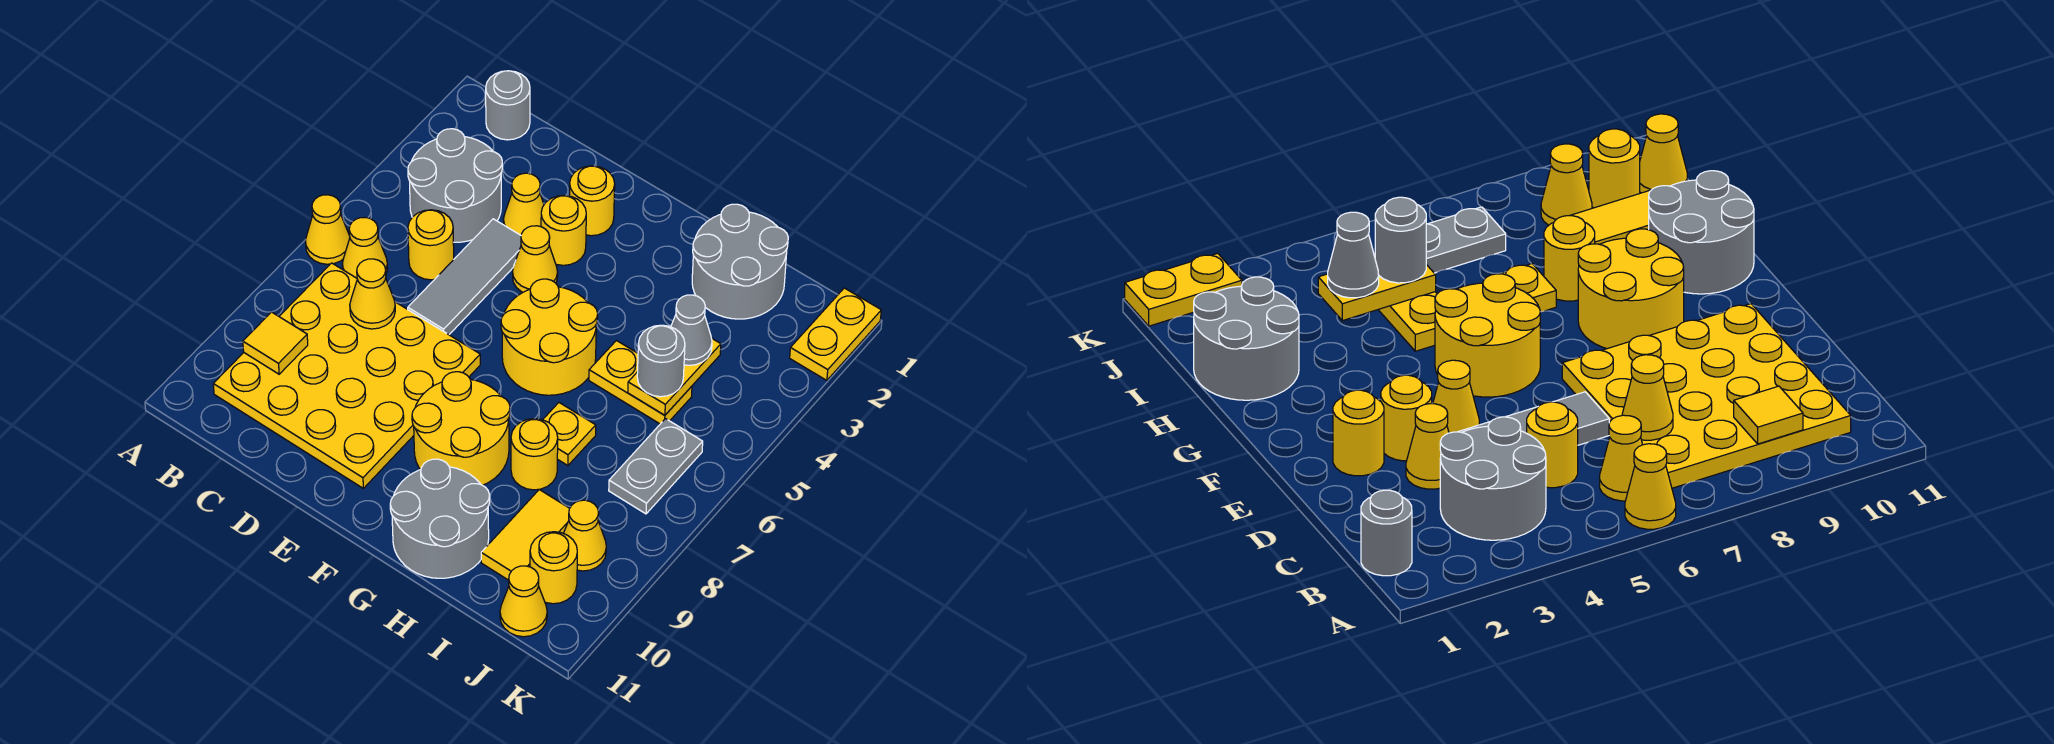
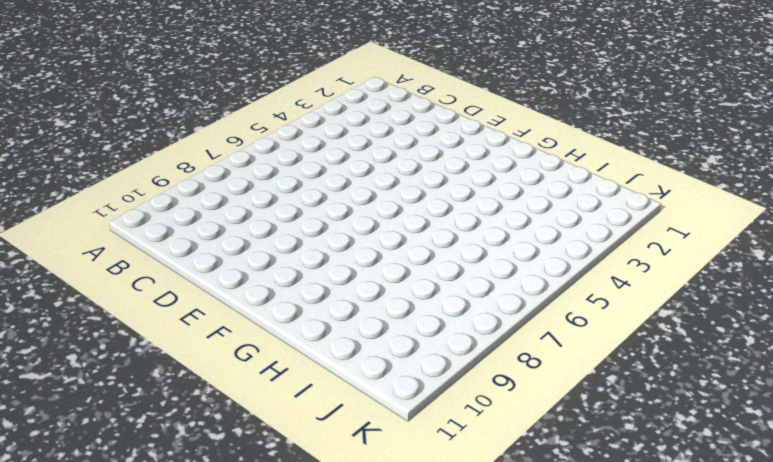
none -> yellow cone A6 level 1
none -> grey round brick B1 level 1
none -> grey round brick B3:C4 level 1

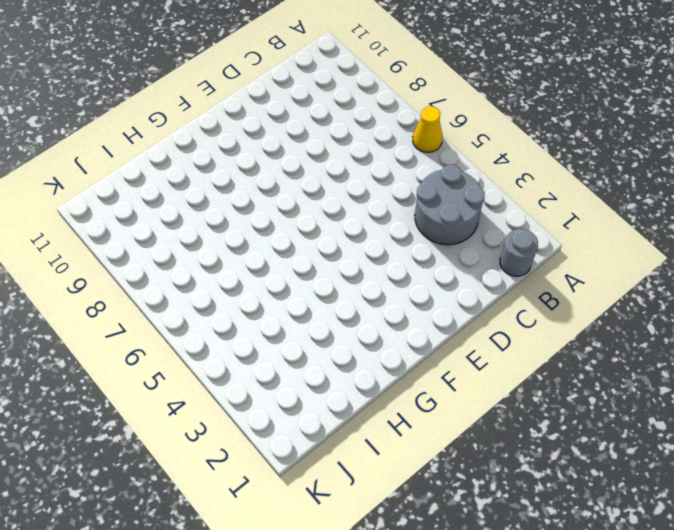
none -> yellow cone B6 level 1
none -> yellow plate B7:E10 level 1
none -> yellow round brick C5 level 1

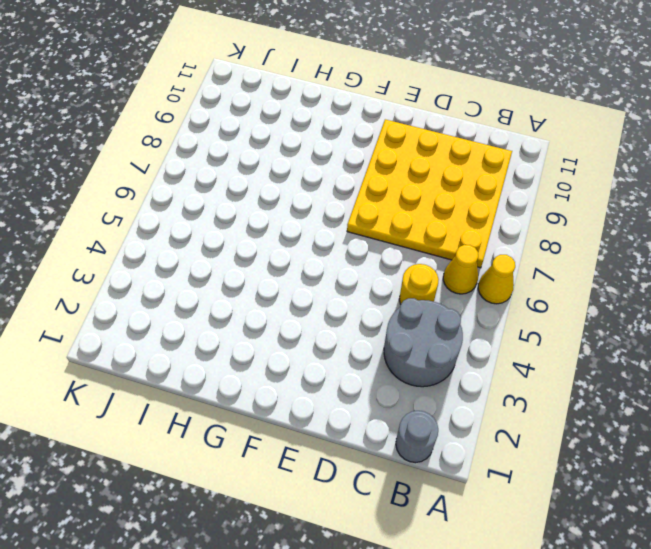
none -> yellow cone D3 level 1
none -> grey tile D4:D6 level 1
none -> yellow round brick E2 level 1

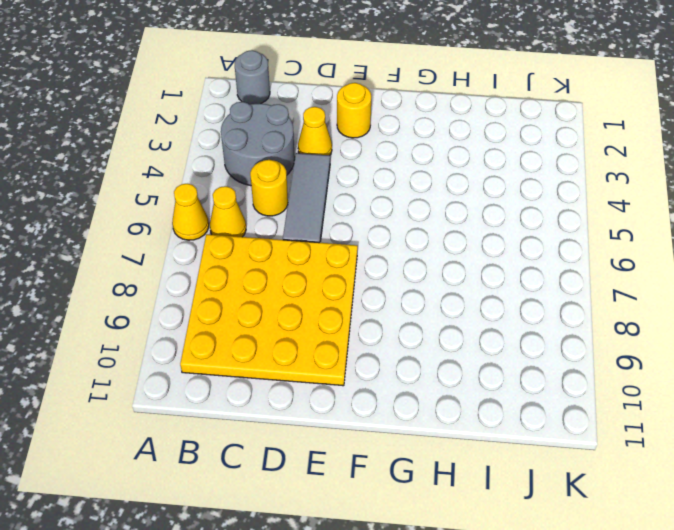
none -> yellow round brick E3 level 1
none -> yellow cone E4 level 1
none -> yellow round brick F5:G6 level 1

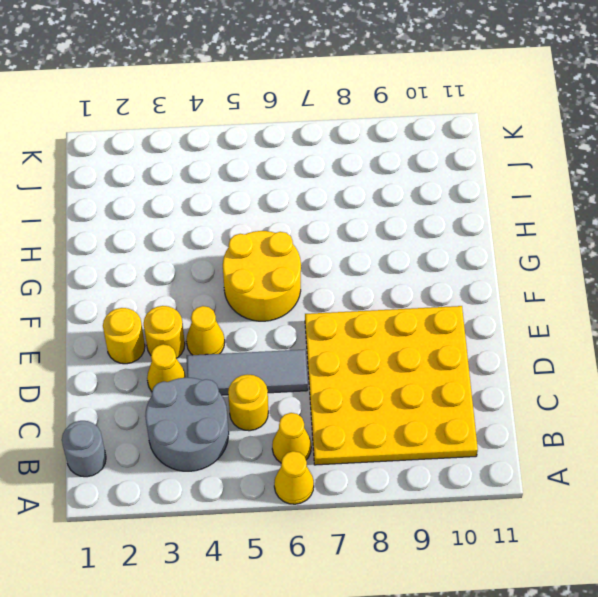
none -> yellow round brick F8:G9 level 1
none -> grey round brick G10:H11 level 1
none -> grey round brick H1:I2 level 1

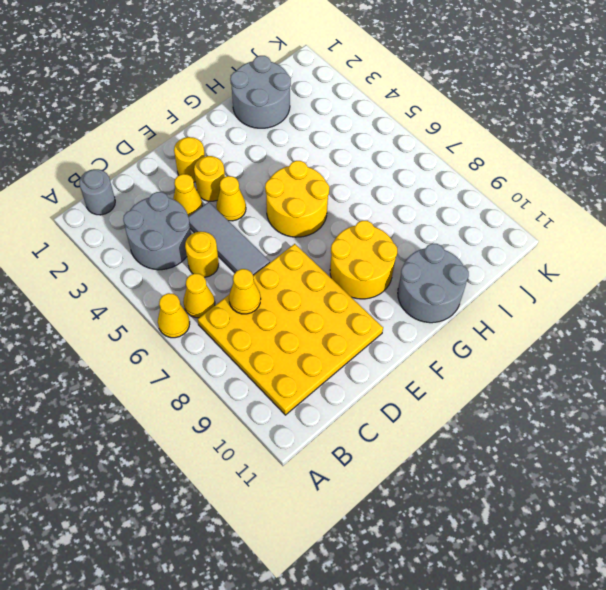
none -> yellow plate H5:I5 level 1
none -> yellow plate H7 level 1
none -> yellow round brick H8 level 1

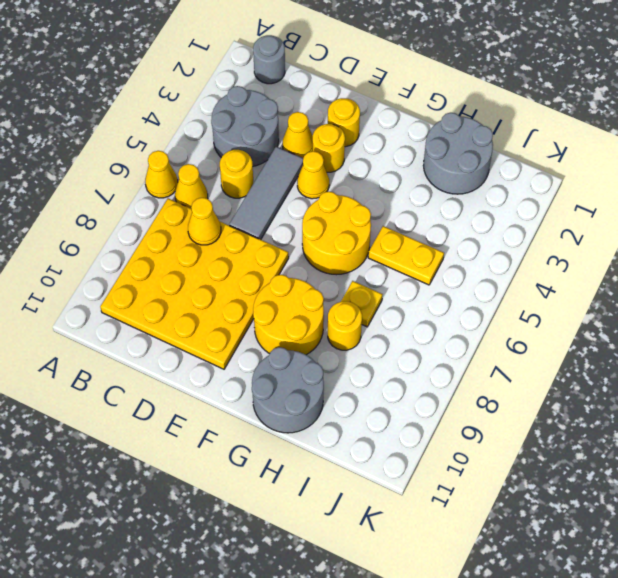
none -> yellow tile I9:I10 level 1
none -> grey plate J6:J7 level 1
none -> yellow cone J9 level 1

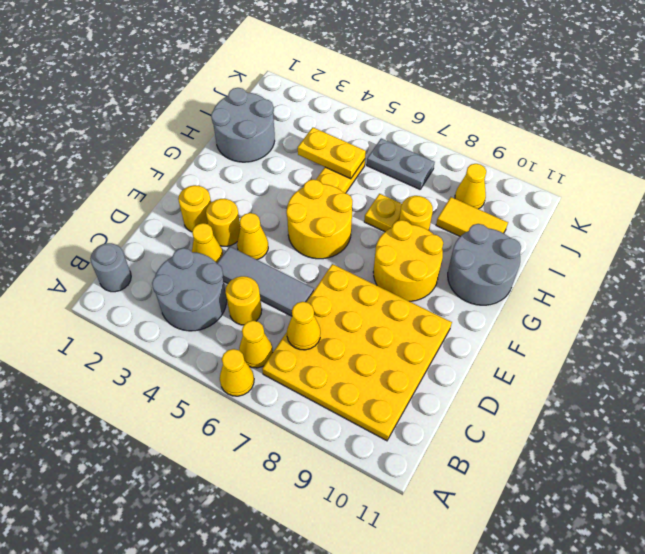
none -> yellow round brick J10 level 1
none -> yellow cone J11 level 1
none -> yellow plate K1:K2 level 1

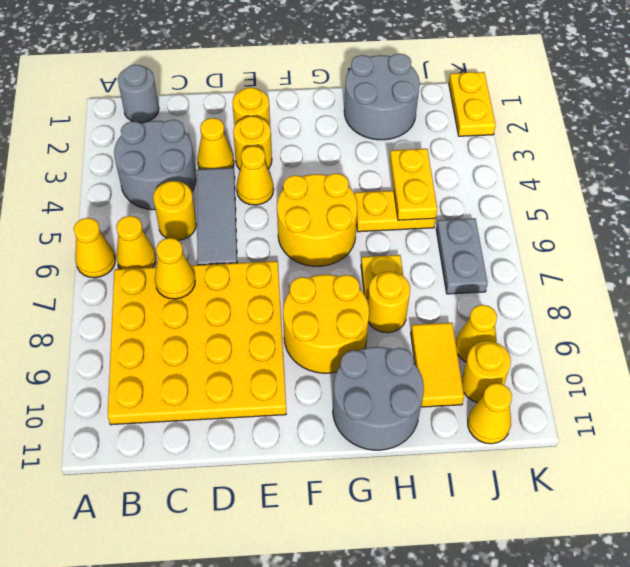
none -> yellow tile B9 level 2
none -> grey cone I4 level 3
none -> grey round brick I5 level 3

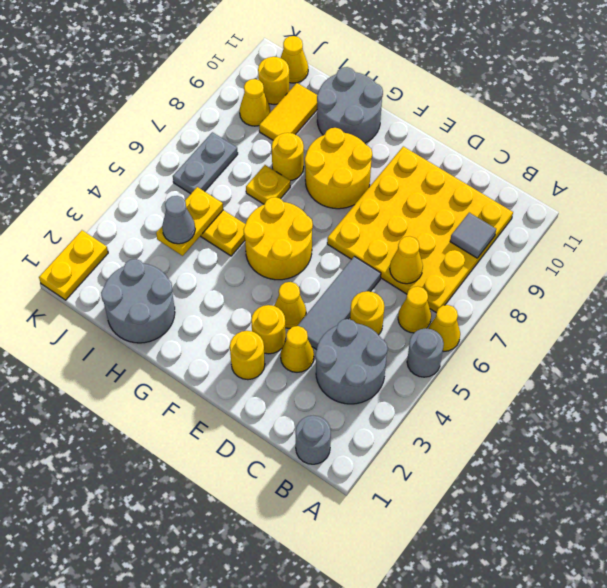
grey round brick A5 level 1 -> grey round brick I5 level 3
grey tile B9 level 2 -> yellow tile B9 level 2

